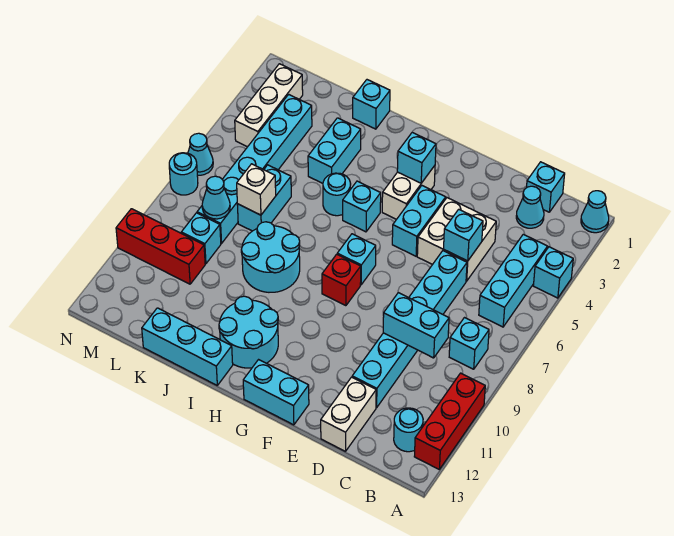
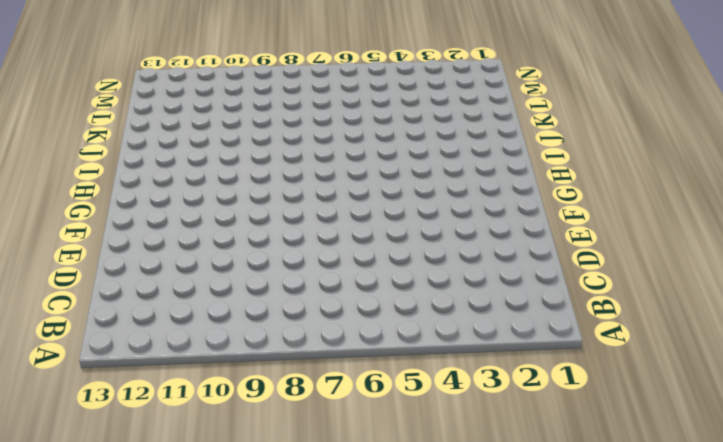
none -> cyan cone A1 level 1
none -> cyan brick A4 level 1
none -> red brick A10:A12 level 1
none -> cyan brick B4:B6 level 1

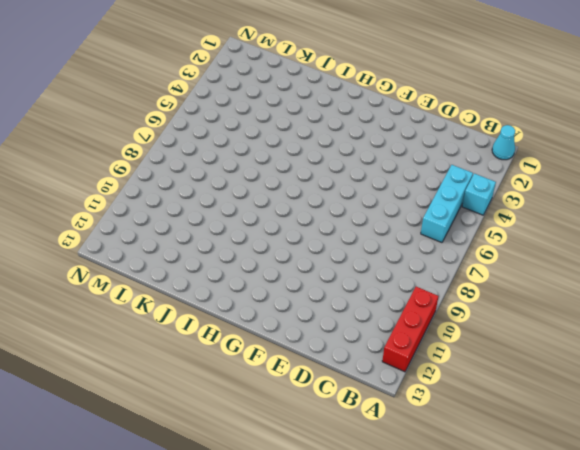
none -> cyan brick B8 level 1
none -> cyan round brick B12 level 1
none -> cyan brick C1 level 1
none -> cyan cone C2 level 1

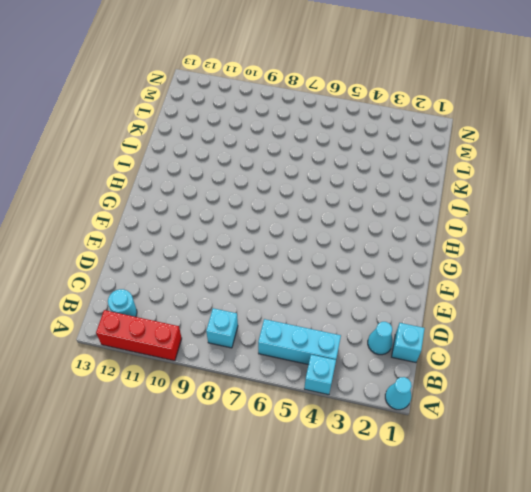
none -> white brick D4:E5 level 1
none -> cyan brick D6:D11 level 1
none -> white brick D12:D13 level 1
none -> cyan brick F4:F5 level 1

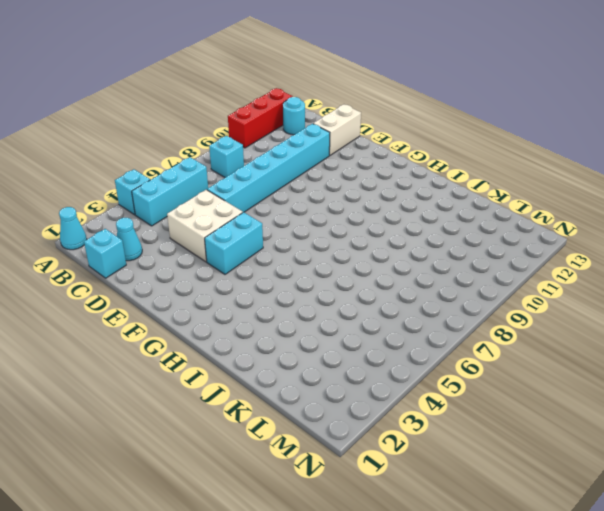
none -> cyan brick F13:G13 level 1
none -> white brick G3:G4 level 1
none -> cyan brick G7 level 1
none -> red brick G8 level 1

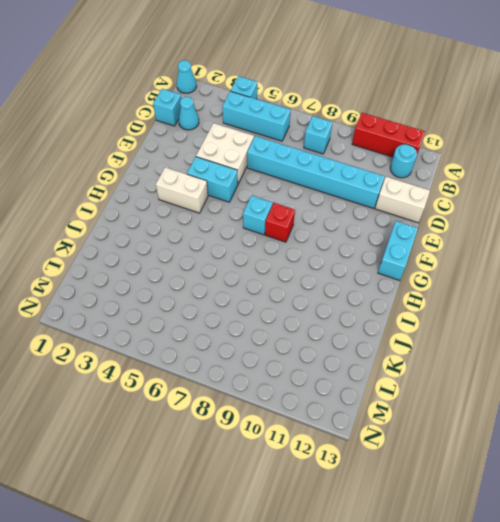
none -> cyan brick H5 level 1
none -> cyan round brick H11:I12 level 1
none -> cyan round brick I5 level 1
none -> cyan round brick I8:J9 level 1

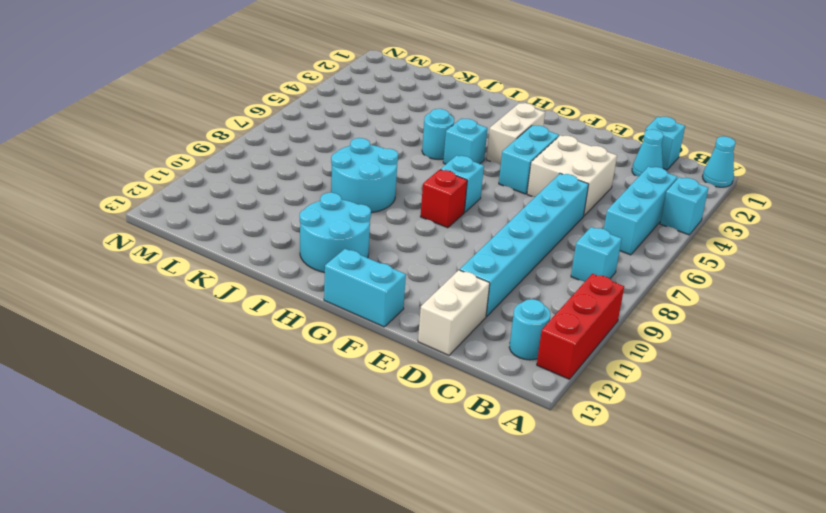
none -> cyan brick I13:K13 level 1
none -> cyan brick J1 level 1
none -> cyan brick J3:J4 level 1
none -> cyan brick K6:K7 level 1

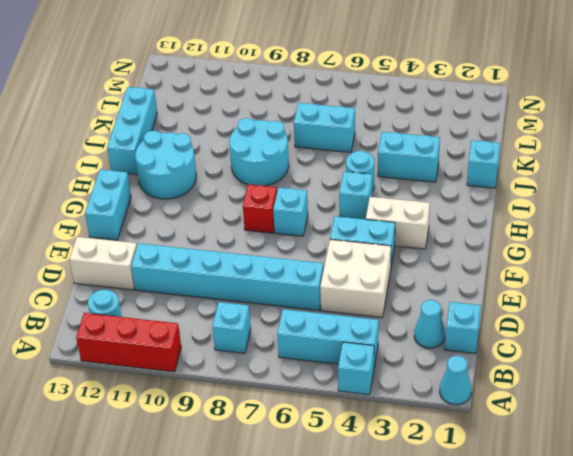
none -> cyan brick L3:L8 level 1
none -> cyan brick L9 level 1
none -> red brick L10:N10 level 1
none -> white brick M2:M4 level 1

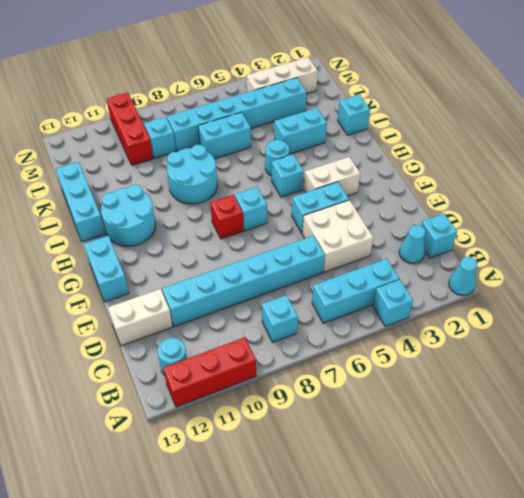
none -> cyan cone N6 level 1
none -> cyan round brick N7 level 1
none -> cyan brick C9:D9 level 2
none -> cyan brick D5 level 2

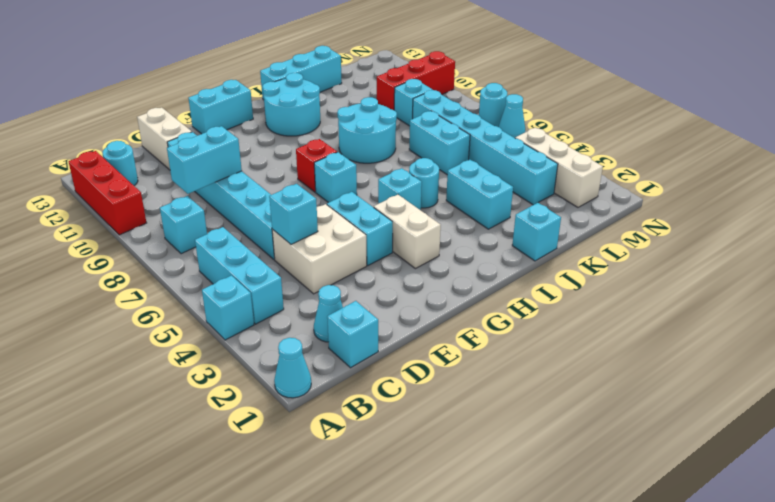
none -> cyan brick G3 level 2
none -> white brick K7 level 2
none -> cyan cone L8 level 2

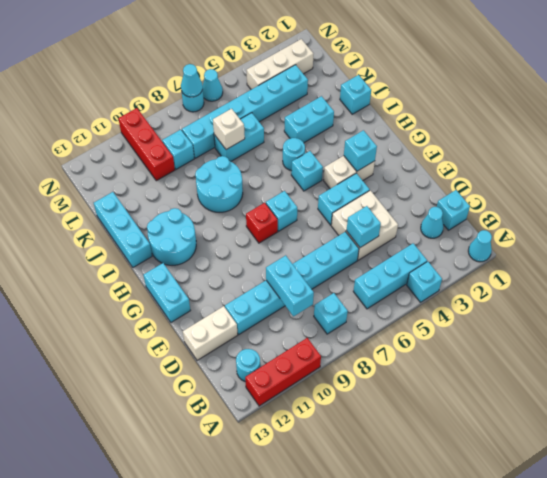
cyan cone N7 level 2 -> cyan cone L8 level 2

